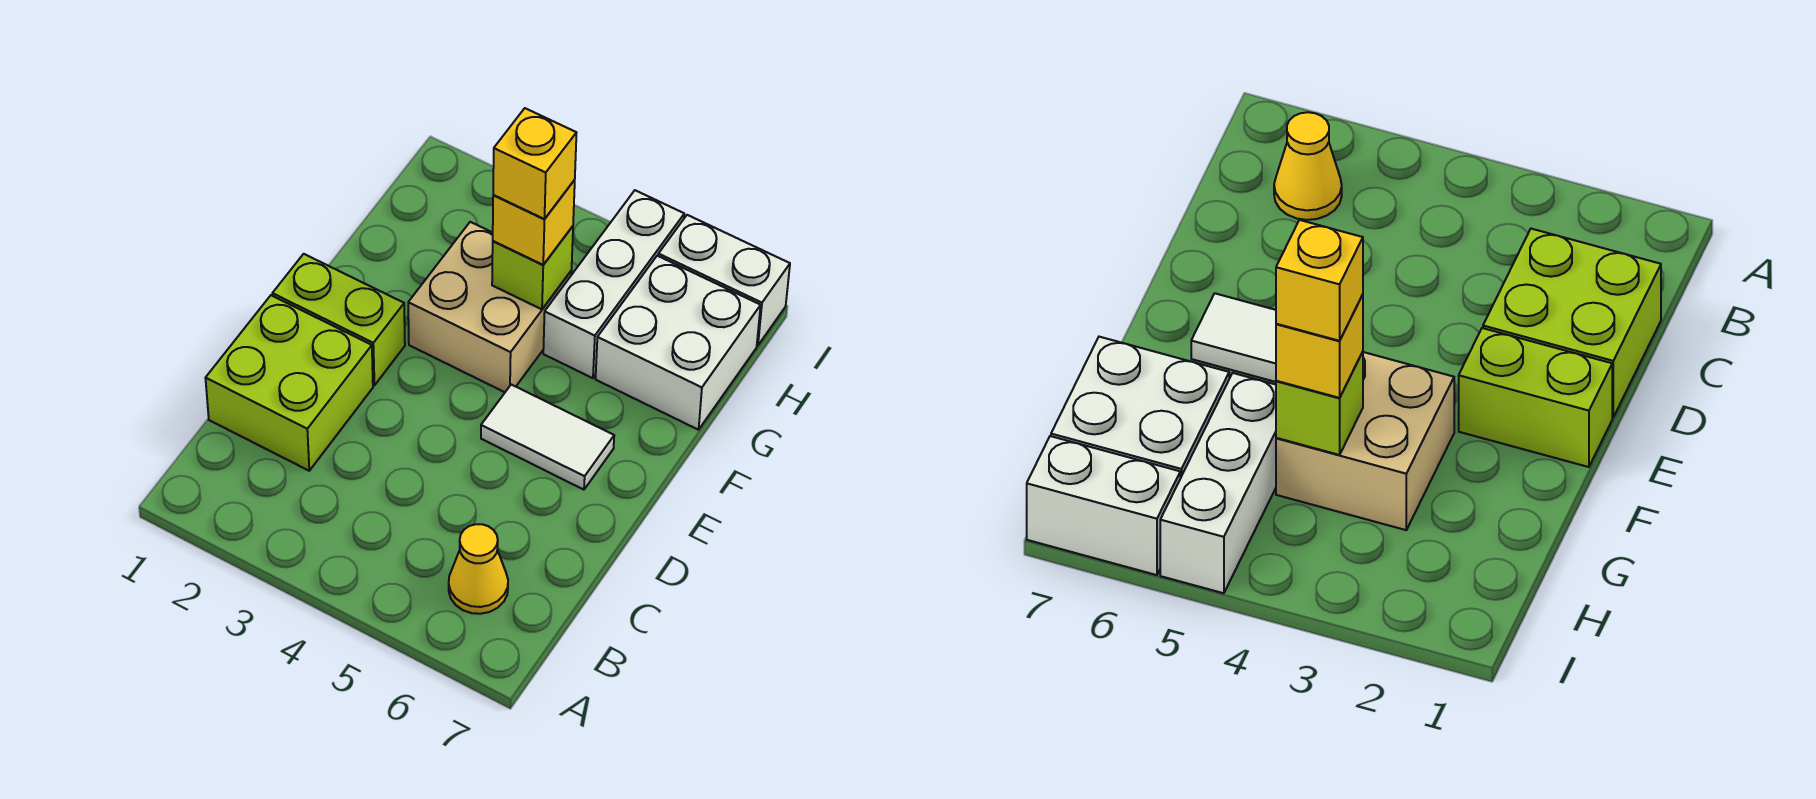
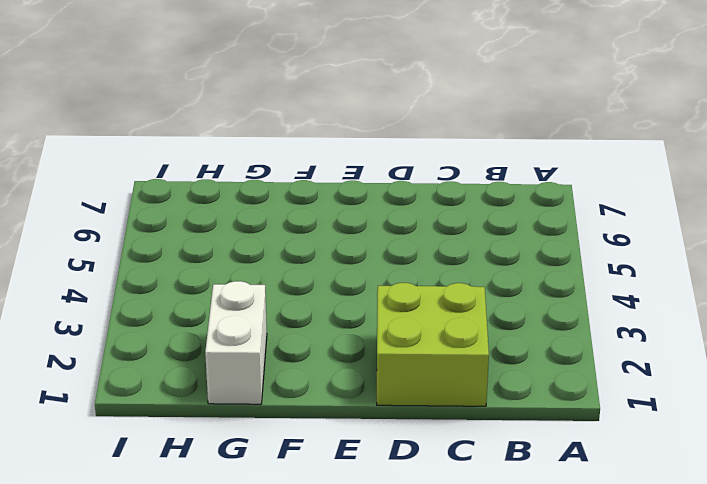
white brick G1:G2 level 1 -> white brick I6:I7 level 1
none -> yellow cone B6 level 1
none -> lime brick E1:E2 level 1

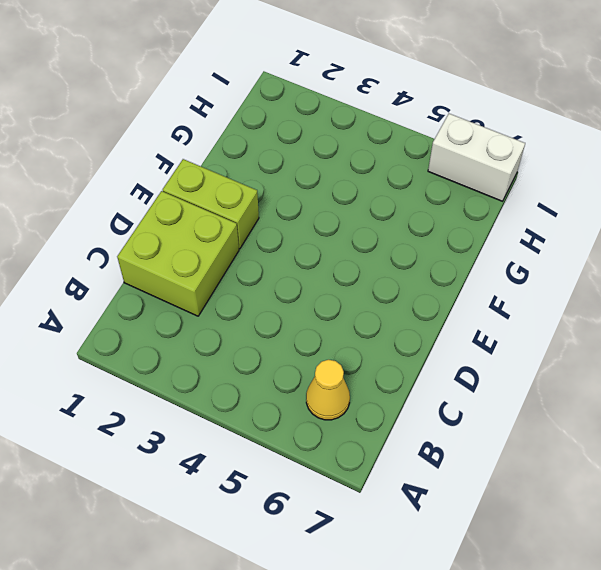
none -> white tile E5:E6 level 1
none -> tan brick F3:G4 level 1

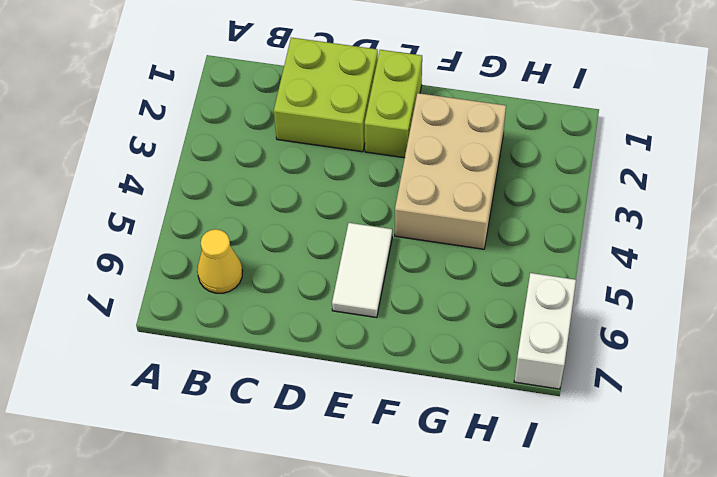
tan brick F2:G4 level 1 -> tan brick F3:G4 level 1
none -> white brick G5:I5 level 1
none -> white brick G6:H7 level 1

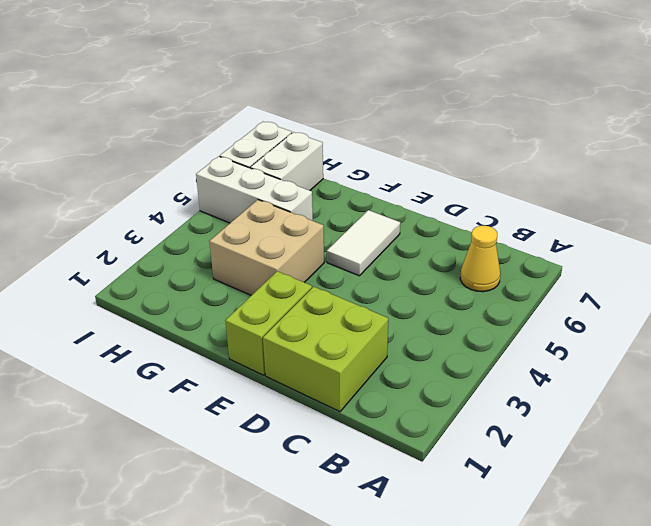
white brick H6:H7 level 1 -> white brick G6:H7 level 1
none -> lime brick G4 level 2
none -> yellow brick G4 level 3

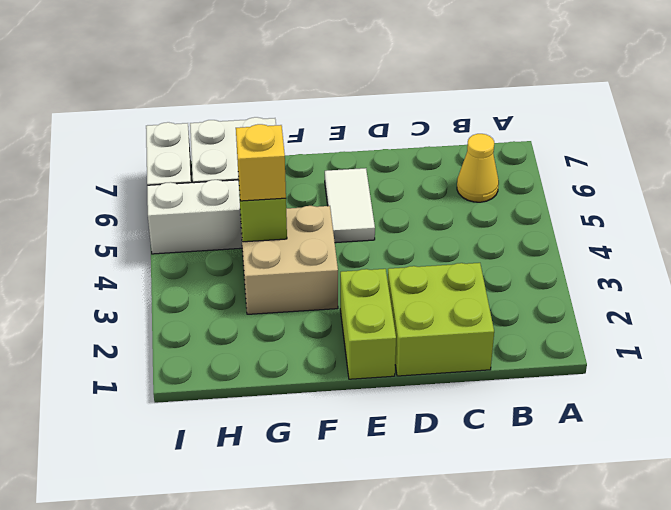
none -> yellow brick G4 level 4

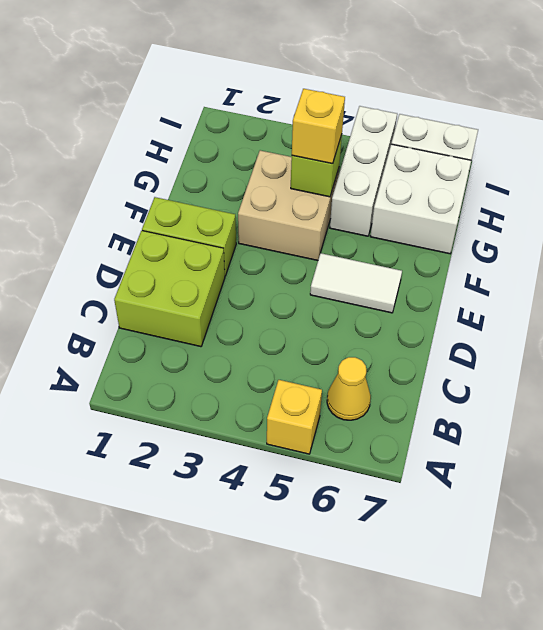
yellow brick A5 level 1 -> yellow brick G4 level 4

